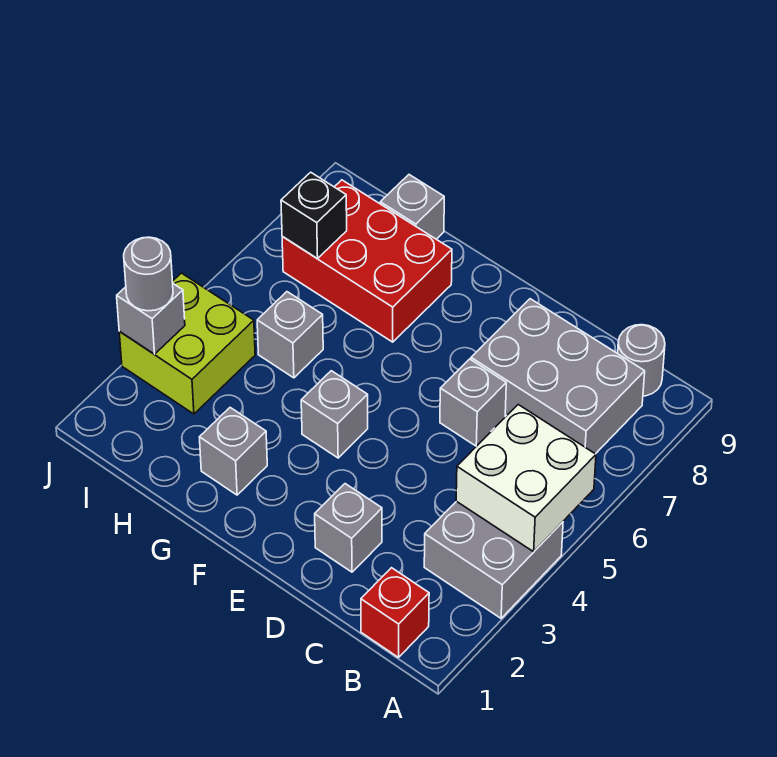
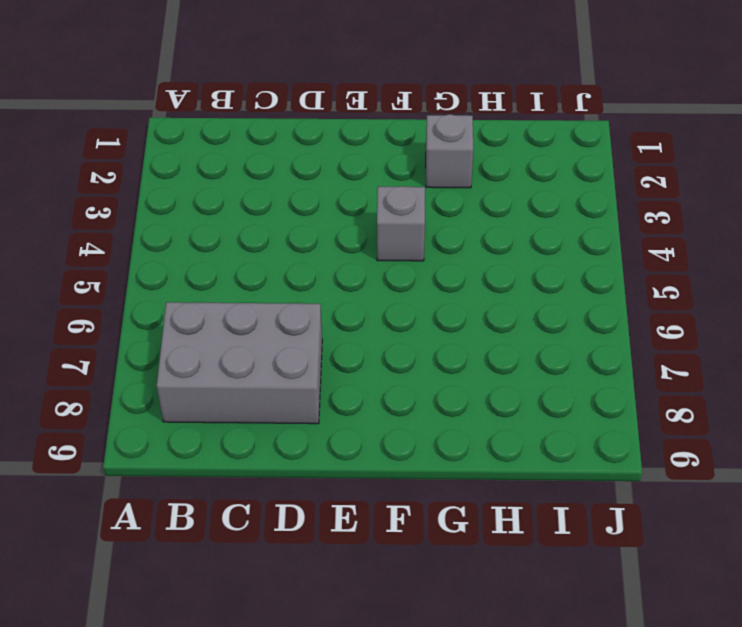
none -> grey brick A3:B4 level 1
none -> red brick B1 level 1
none -> grey round brick B9 level 1

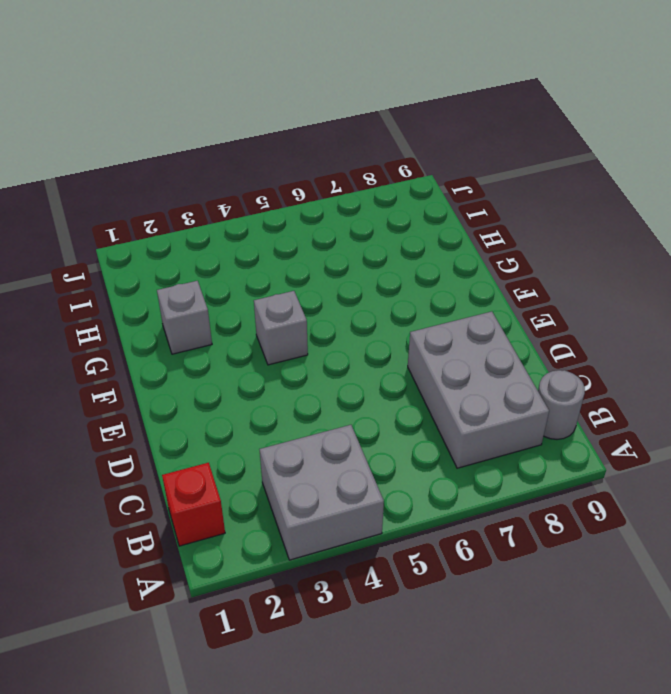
none -> grey brick D2 level 1
none -> grey brick D6 level 1
none -> red brick G7:I8 level 1

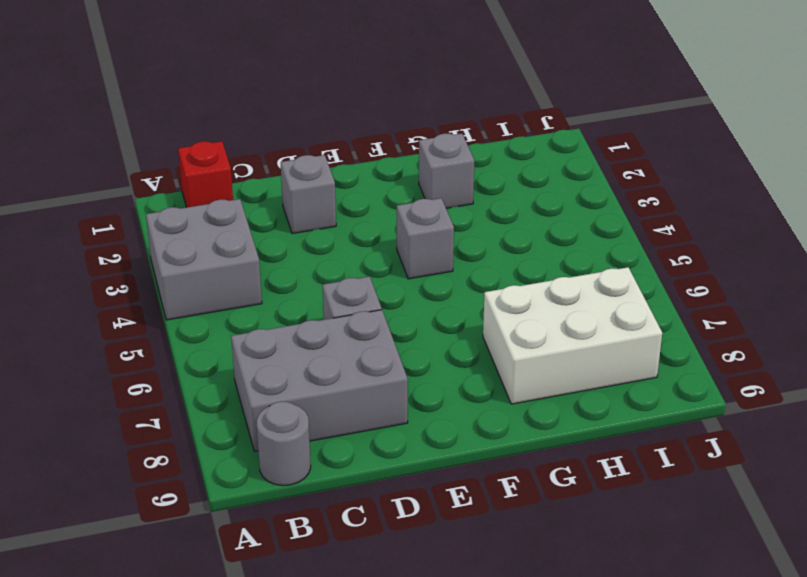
white brick G7:I8 level 1 -> red brick G7:I8 level 1
none -> grey brick H5 level 1
none -> grey brick H9 level 1
none -> lime brick I3:J4 level 1

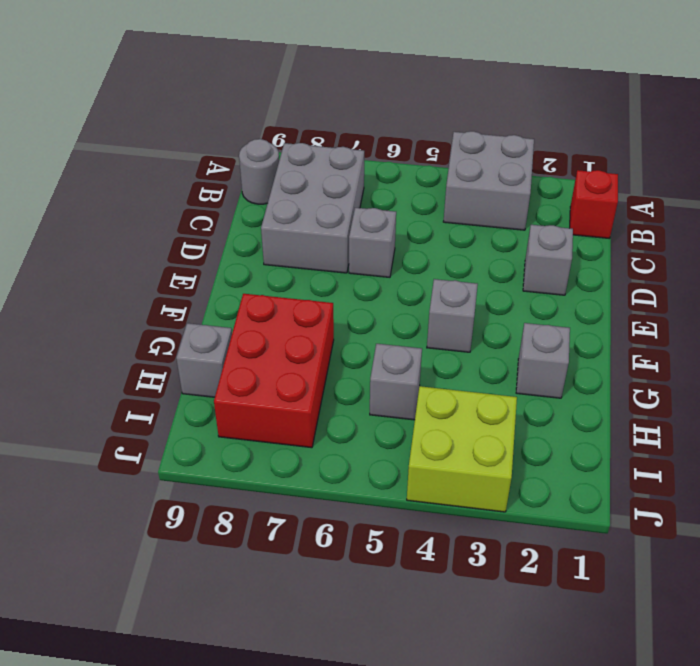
none -> white brick A4:B5 level 2
none -> black brick I7 level 2
none -> grey brick J3 level 2

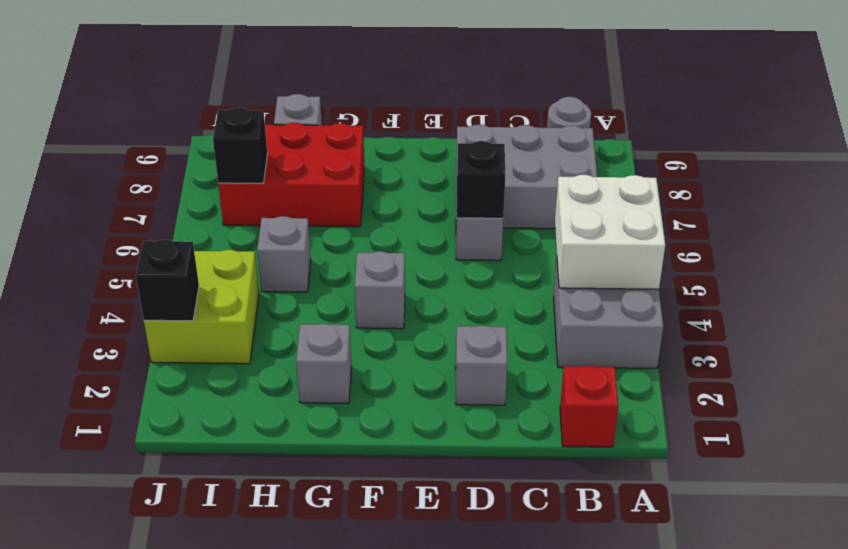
black brick D6 level 2 -> none
black brick J3 level 2 -> grey brick J3 level 2
none -> grey round brick J3 level 3

